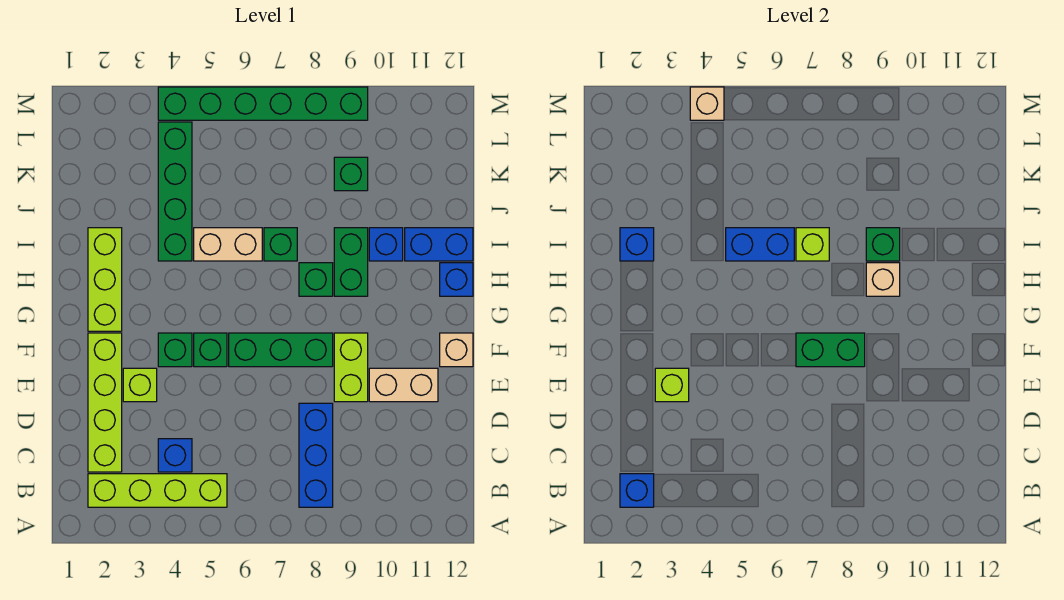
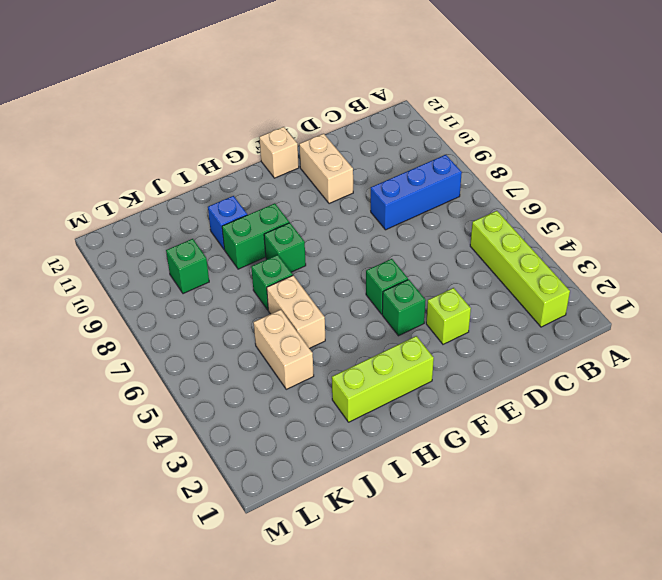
tan brick J4:J5 level 1 -> green brick I4:L4 level 1
none -> lime brick C2:F2 level 1
none -> blue brick C4 level 1
none -> lime brick E9:F9 level 1
none -> green brick F6:F8 level 1

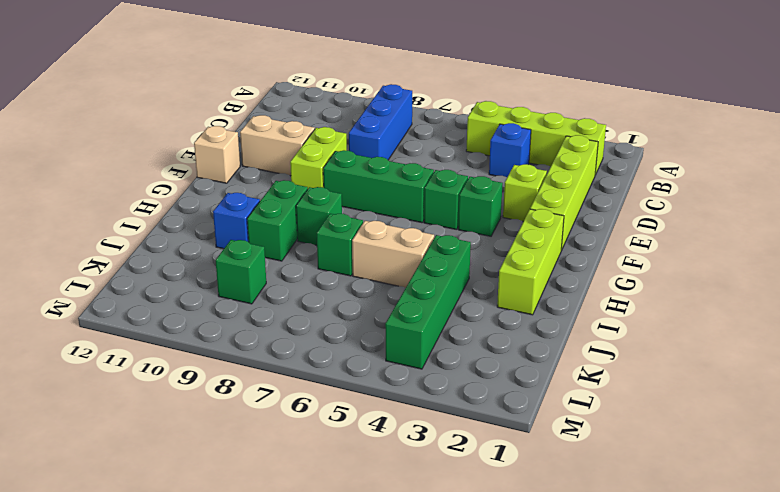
none -> blue brick H12 level 1
none -> blue brick I11:I12 level 1
none -> green brick M4:M9 level 1
none -> blue brick B2 level 2

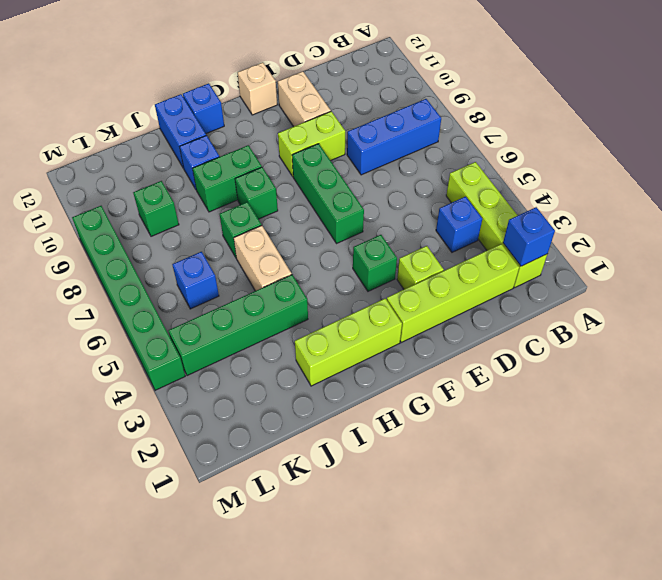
blue brick K6 level 1 -> blue brick I2 level 2
none -> green brick F5 level 1
none -> lime brick E3 level 2
none -> green brick F7:F8 level 2
none -> tan brick H9 level 2

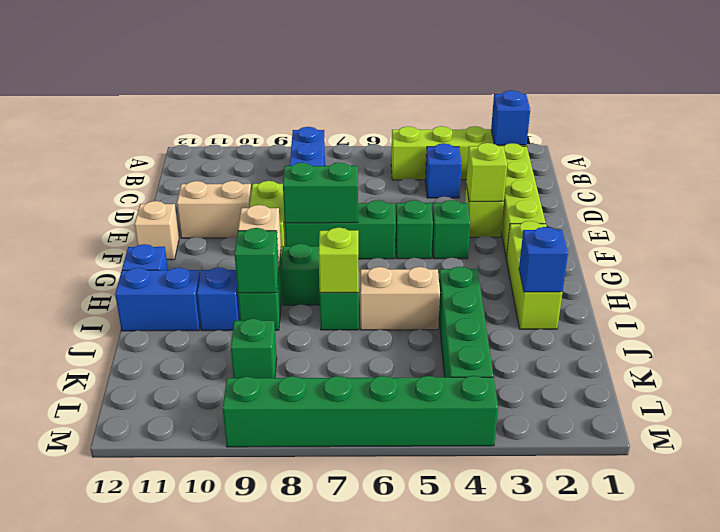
none -> blue brick I5:I6 level 2
none -> tan brick M4 level 2

